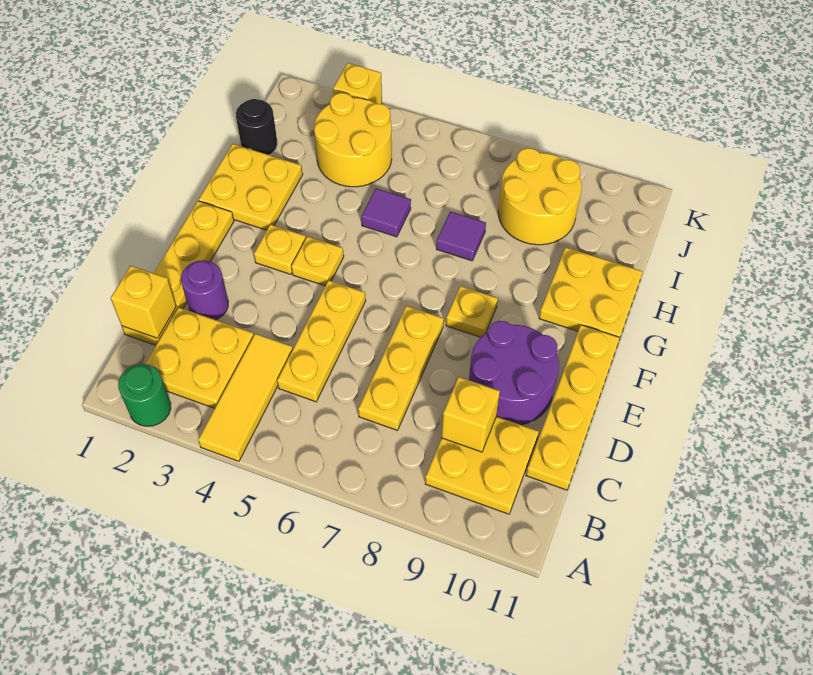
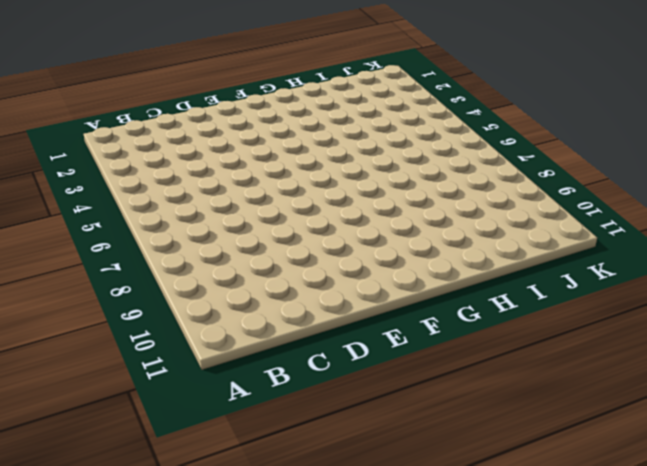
none -> green round brick A2 level 1
none -> yellow tile A4:C4 level 1
none -> yellow plate B2:C3 level 1

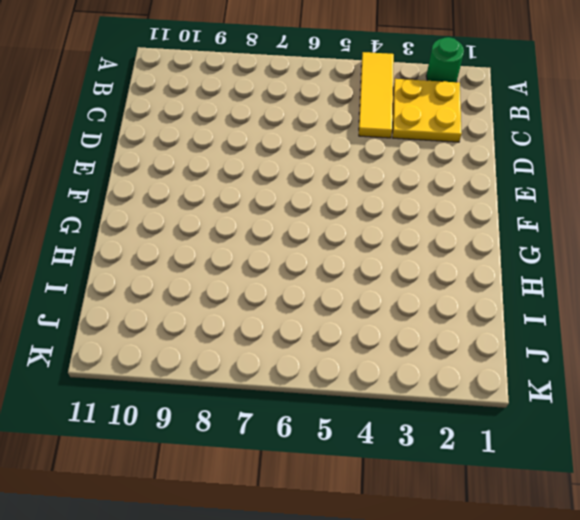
none -> yellow plate B9:C10 level 1
none -> yellow plate C1:F1 level 1
none -> yellow plate C5:E5 level 1

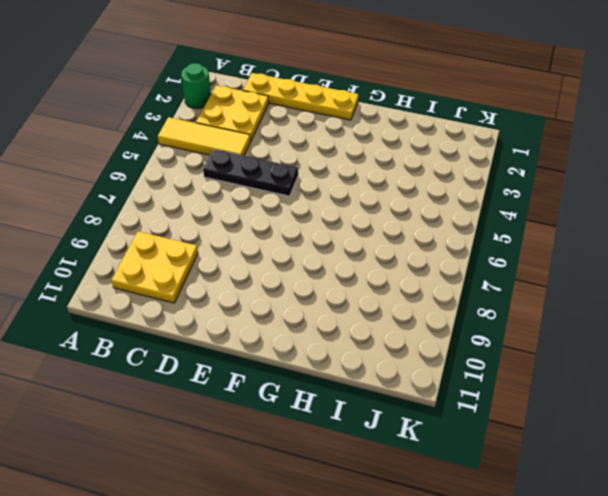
black plate C5:E5 level 1 -> yellow plate C5:E5 level 1
none -> yellow plate C7:E7 level 1
none -> yellow plate C11:F11 level 1
none -> purple round brick D2 level 1

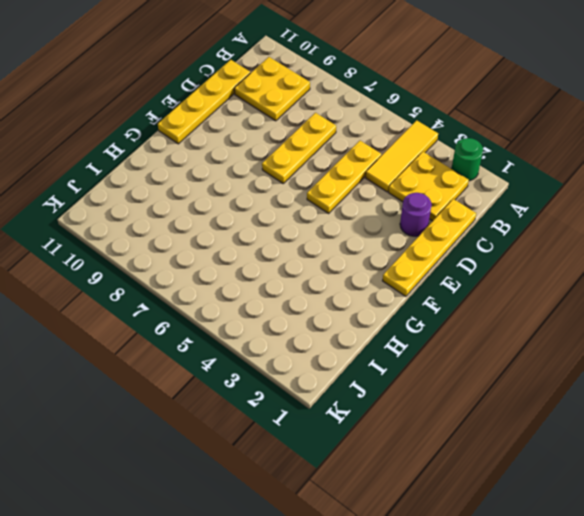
none -> purple round brick D9:E10 level 1
none -> yellow plate F3 level 1
none -> yellow plate F4 level 1

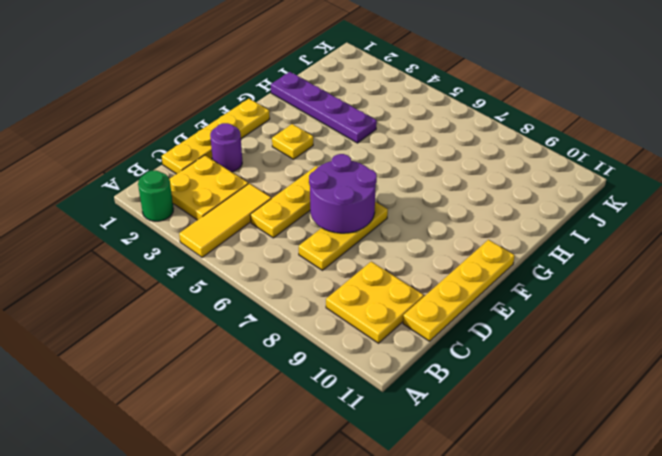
purple round brick D6:E7 level 2 -> purple round brick D9:E10 level 1
purple plate H1:H4 level 1 -> yellow plate G1:H2 level 1
none -> yellow plate F4 level 1
none -> yellow plate F8 level 1
none -> yellow plate G10:H11 level 1

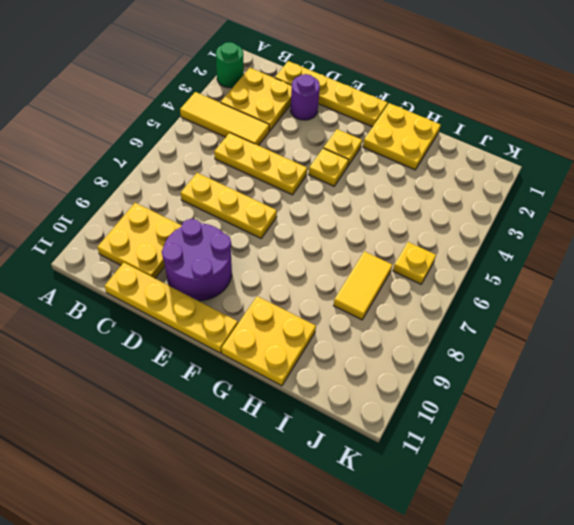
yellow tile I7:I8 level 1 -> yellow round brick I8:J9 level 1
yellow plate J6 level 1 -> yellow plate F8 level 1
none -> purple tile H5 level 1
none -> purple tile H7 level 1
none -> black round brick I1 level 1

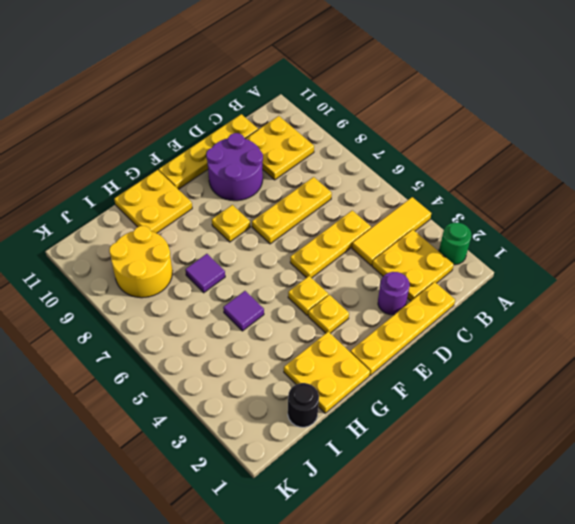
none -> yellow round brick I3:J4 level 1
none -> yellow brick K3 level 1
none -> yellow brick C1 level 2

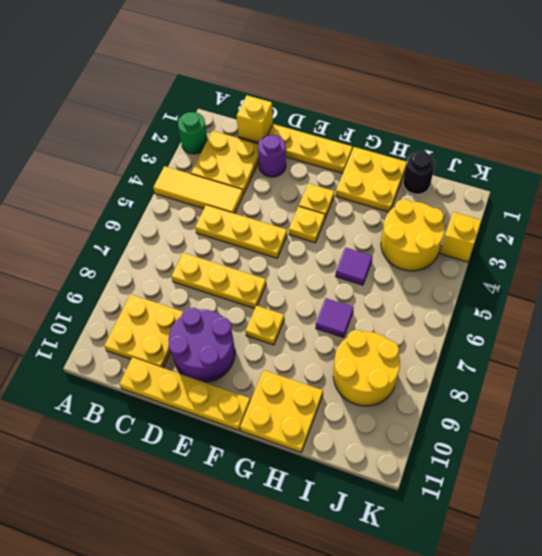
none -> yellow brick C9 level 2

